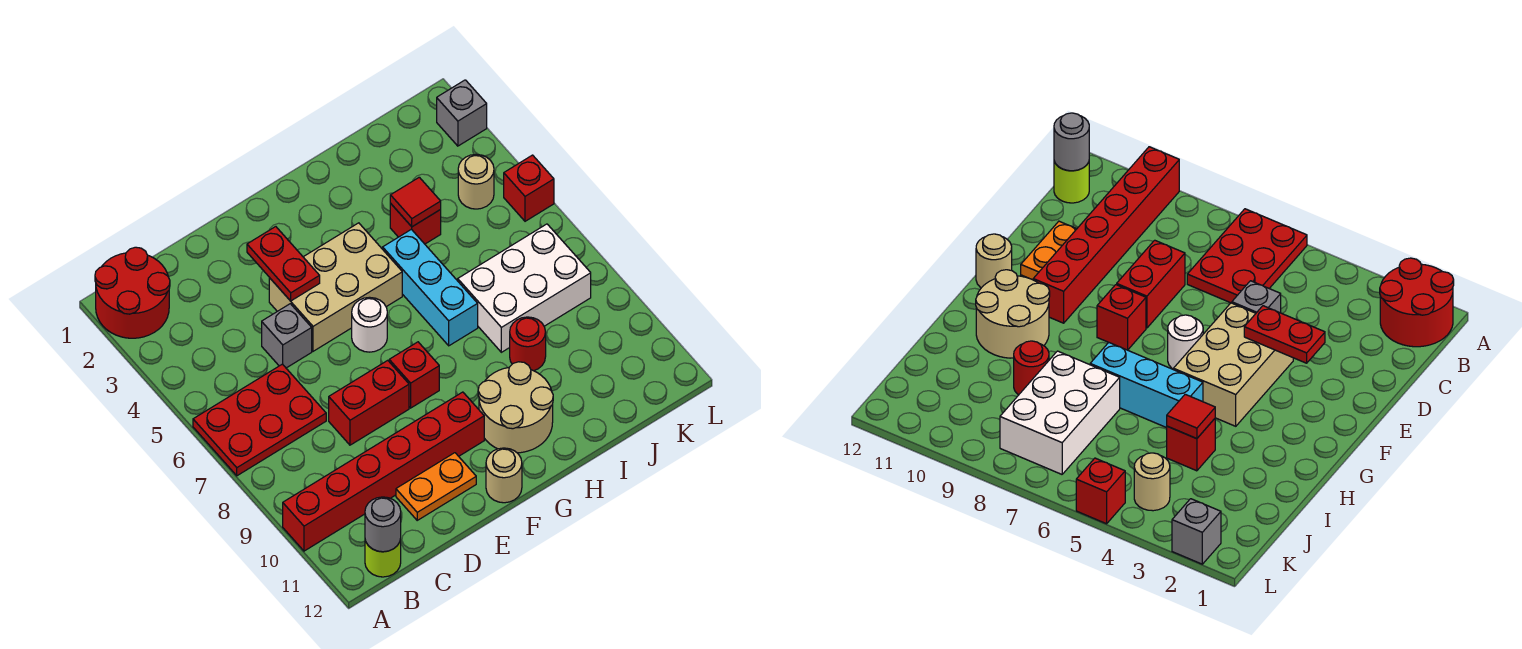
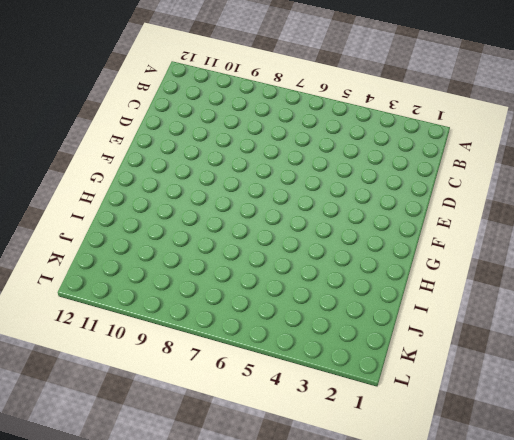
none -> red round brick A1:B2 level 1
none -> red plate A6:C7 level 1
none -> red brick A10:F10 level 1

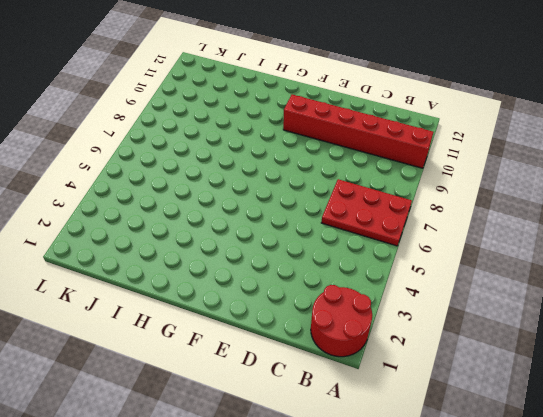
none -> lime round brick B12 level 1
none -> grey brick D5 level 1
none -> red brick D8:E8 level 1

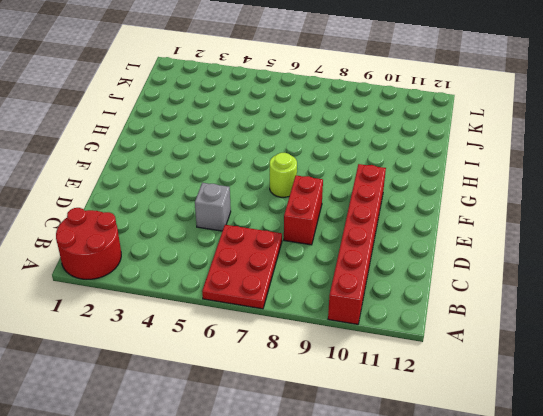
lime round brick F7 level 1 -> lime round brick B12 level 1
none -> orange plate D11:E11 level 1
none -> tan brick E4:G5 level 1
none -> white round brick F6 level 1

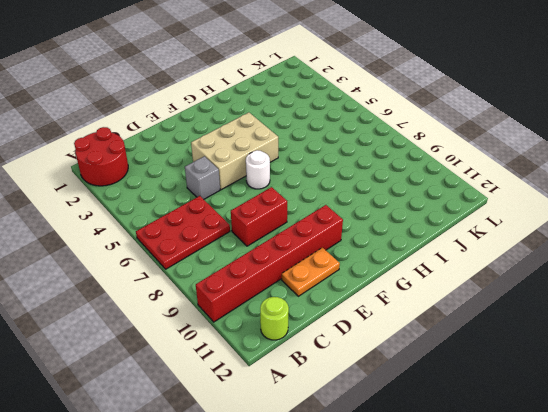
none -> red brick F8 level 1
none -> tan round brick F12 level 1
none -> tan round brick G10:H11 level 1

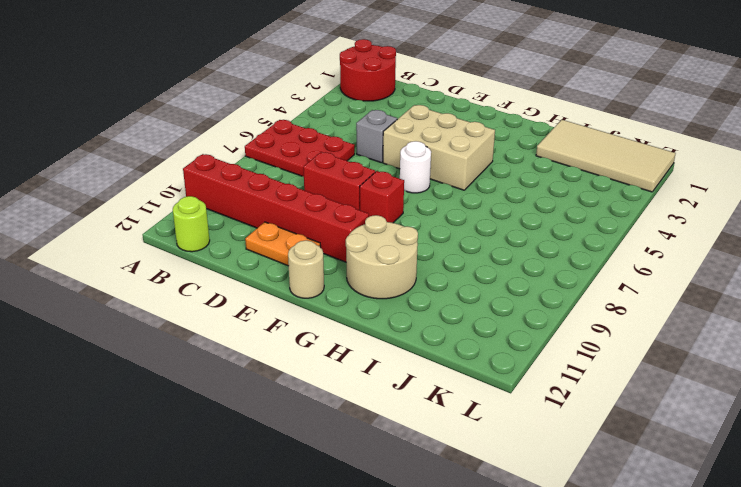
tan tile I1:L2 level 1 -> grey brick L2 level 1
none -> cyan brick H5:H7 level 1
none -> red brick I4 level 1
none -> white brick I7:K8 level 1

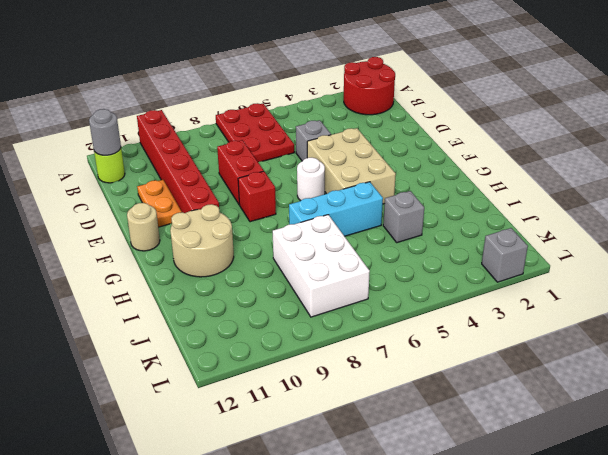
grey brick I4 level 1 -> red brick I4 level 1
none -> red round brick I9 level 1
none -> tan round brick K4 level 1
none -> red brick L5 level 1

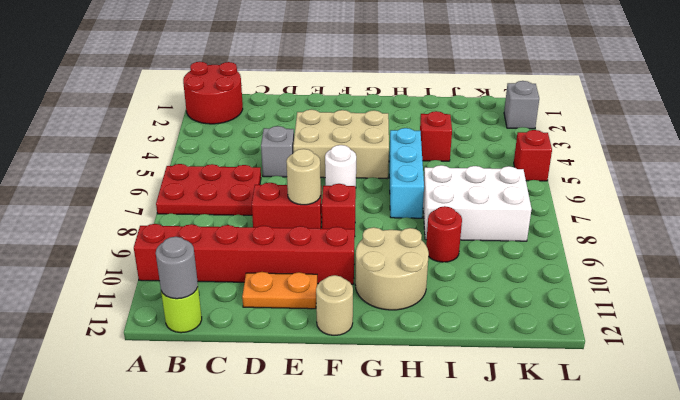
tan round brick E8 level 2 -> tan round brick K4 level 1
none -> red plate E3:E4 level 2
none -> red tile I4 level 2

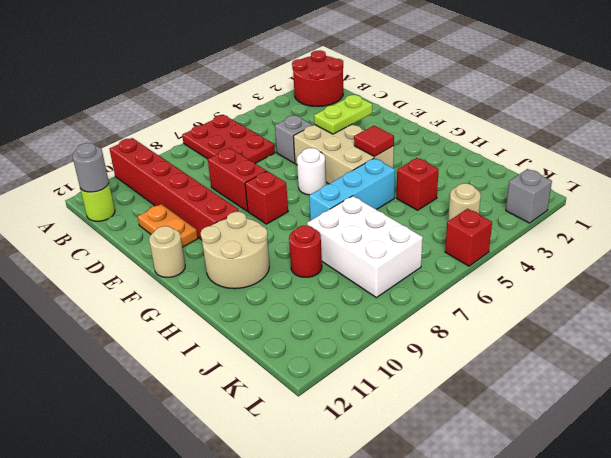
lime plate E3:E4 level 2 -> red plate E3:E4 level 2
red tile G4 level 2 -> red tile I4 level 2

